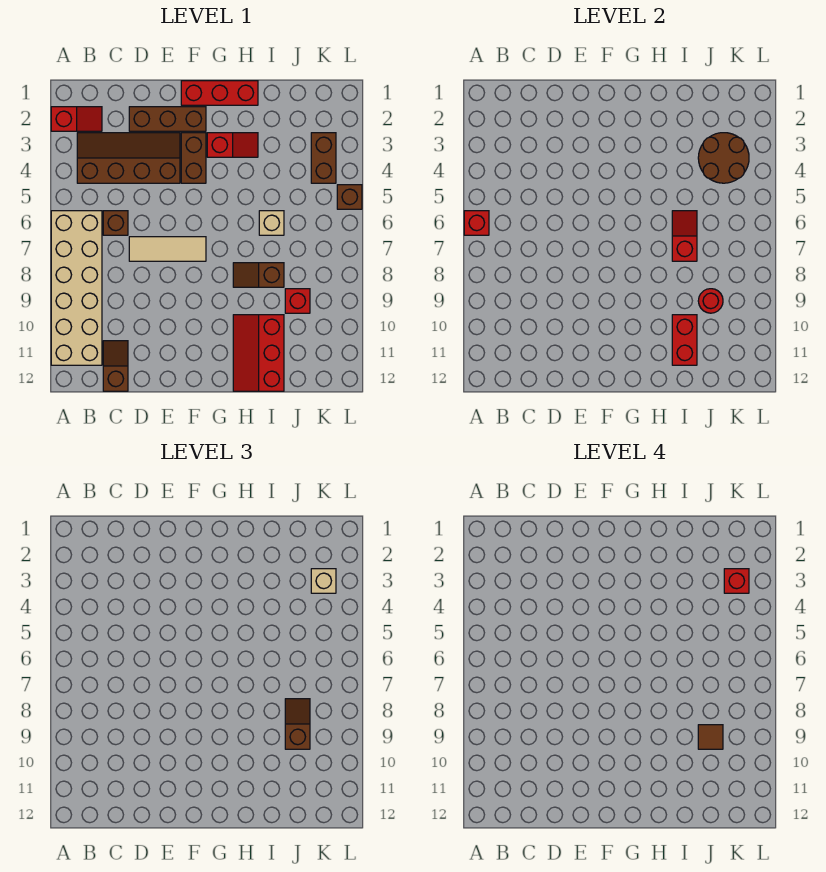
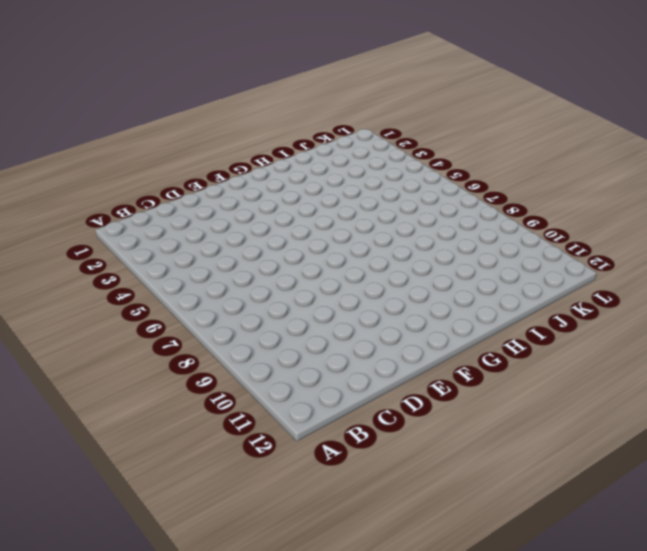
none -> red slope A2:B2 level 1 top A
none -> tan brick A6:B11 level 1
none -> brown slope B3:E4 level 1 top 4

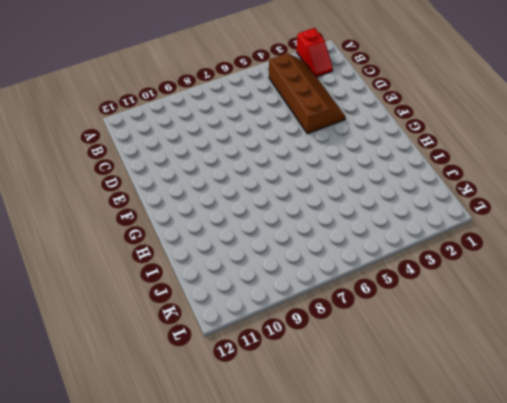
none -> tan brick A6:B11 level 1
none -> brown brick C6 level 1
none -> brown slope C11:C12 level 1 top 12

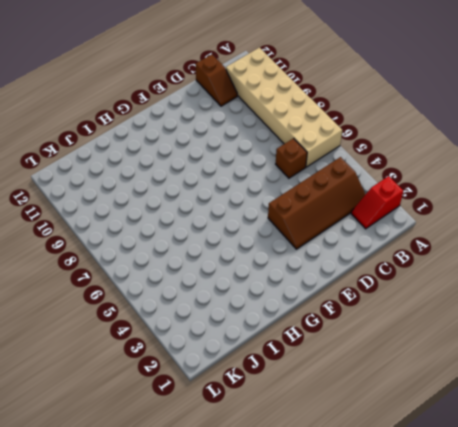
none -> brown brick D2:F2 level 1
none -> tan tile D7:F7 level 1
none -> red brick F1:H1 level 1

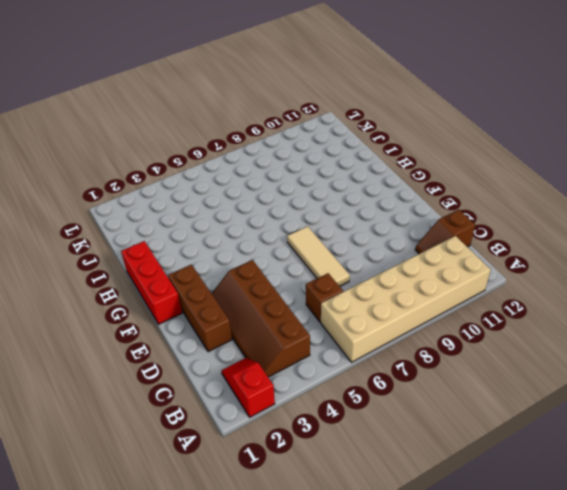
none -> brown brick F3:F4 level 1
none -> red slope G3:H3 level 1 top G
none -> brown slope H8:I8 level 1 top I

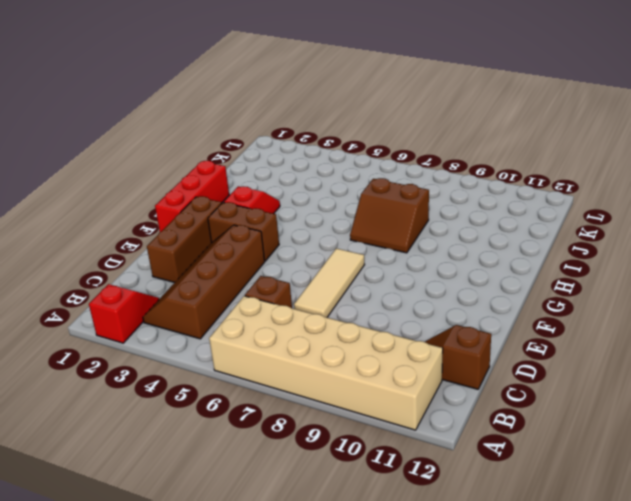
brown slope H7:I8 level 1 top I -> brown slope H8:I8 level 1 top I
none -> red slope H10:I12 level 1 top I
none -> tan brick I6 level 1
none -> red brick J9 level 1

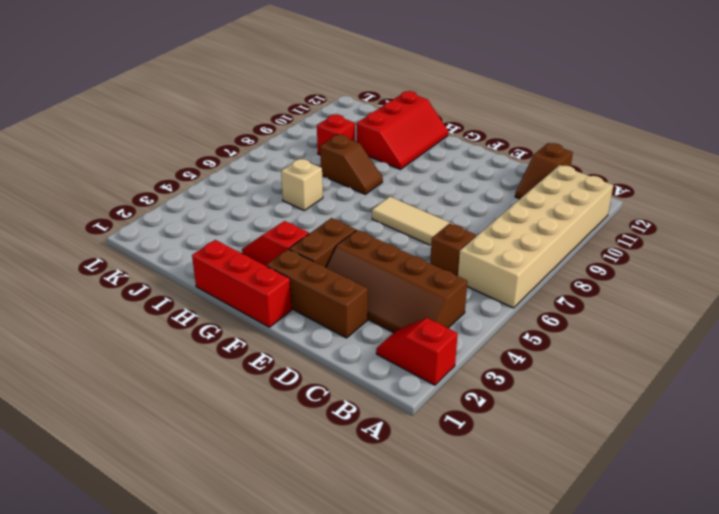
none -> brown brick K3:K4 level 1
none -> brown brick L5 level 1
none -> red brick A6 level 2

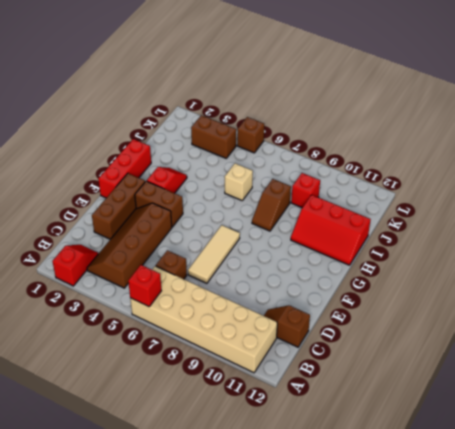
none -> red slope I6:I7 level 2 top 7
none -> red brick I10:I11 level 2
none -> brown round brick J3:K4 level 2

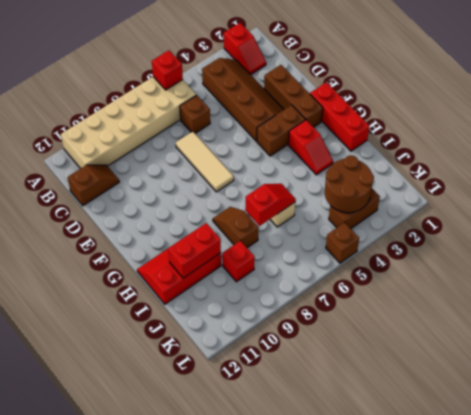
none -> red round brick J9 level 2
none -> brown slope J8:J9 level 3 top 9
none -> tan brick K3 level 3

